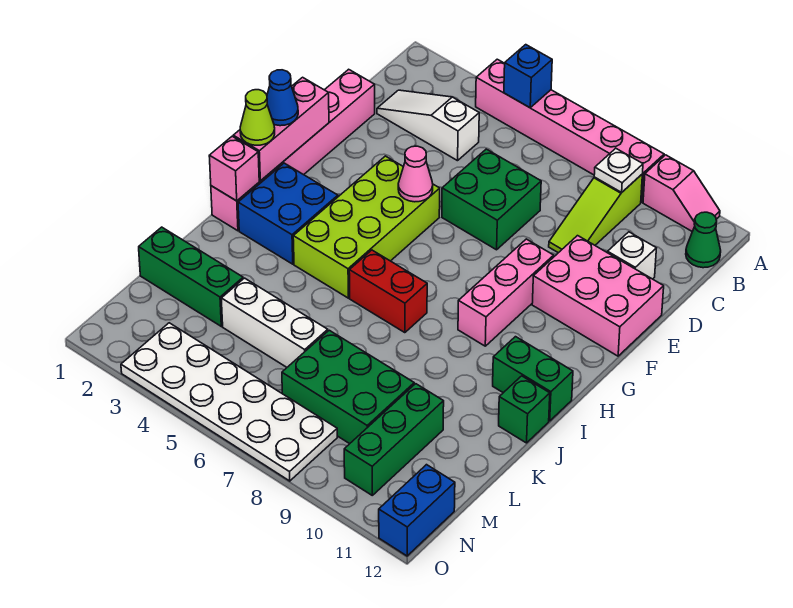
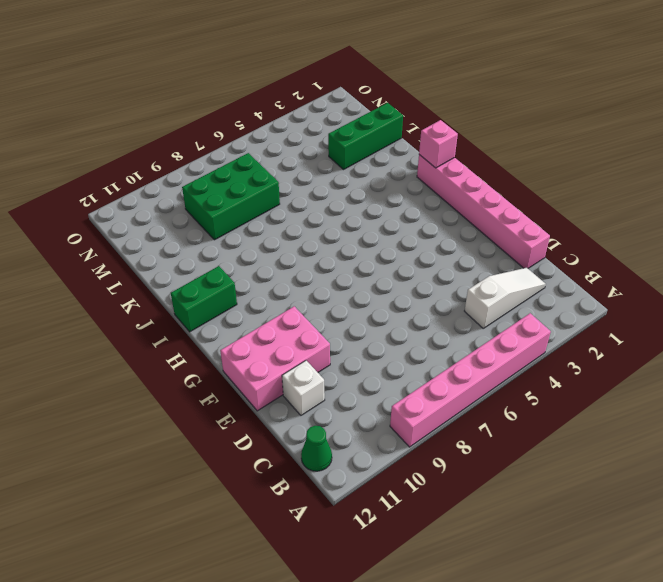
none -> pink slope A10:A11 level 1 top 10
none -> lime slope B9:D9 level 1 top B
none -> green brick D6:E7 level 1

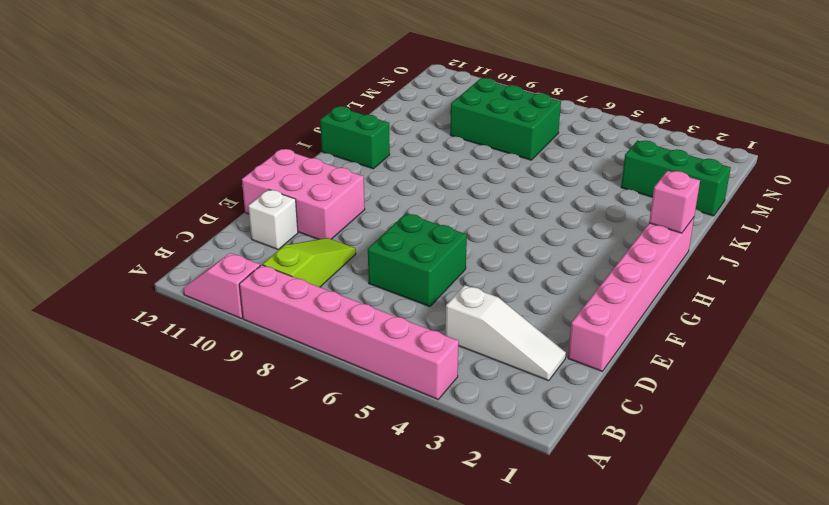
none -> green cone B12 level 1
none -> lime brick F4:I5 level 1
none -> pink brick F9:H9 level 1

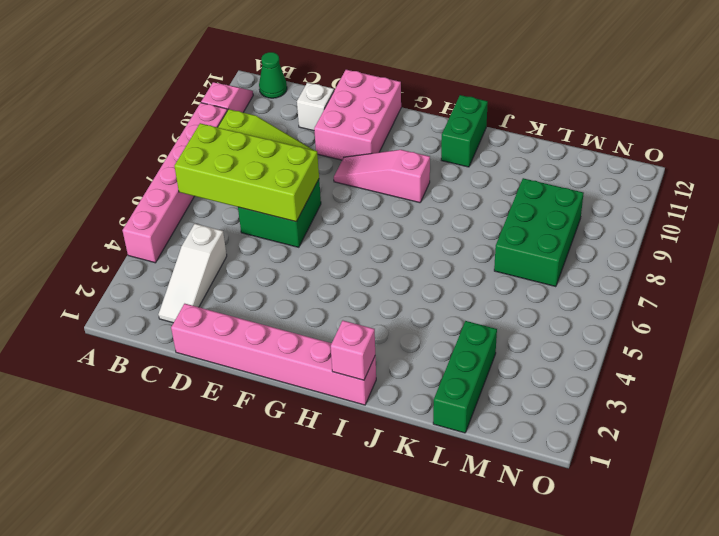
lime brick B6:E7 level 2 -> lime brick F4:I5 level 1
pink slope F9:H9 level 1 top H -> pink brick F9:H9 level 1
none -> blue brick H2:I3 level 1
none -> red brick I6:I7 level 1
none -> green brick J12 level 1

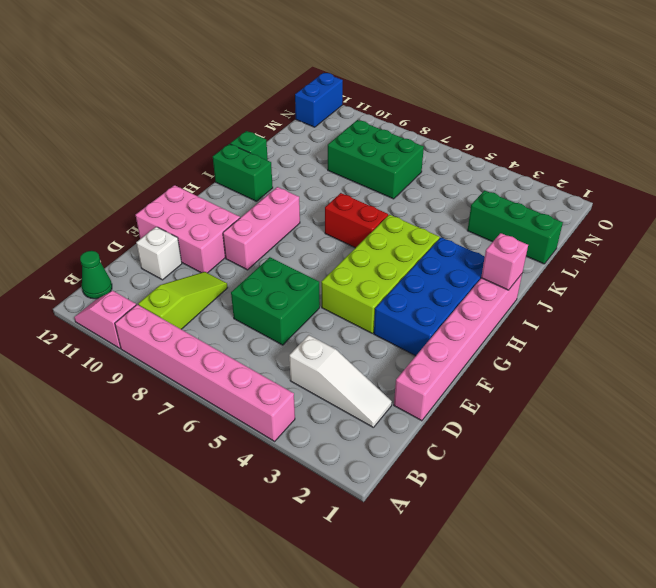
blue brick F2:I3 level 1 -> blue brick H2:I3 level 1
none -> white brick L4:L6 level 1
none -> green brick L10:N10 level 1
none -> white plate N3:O8 level 1

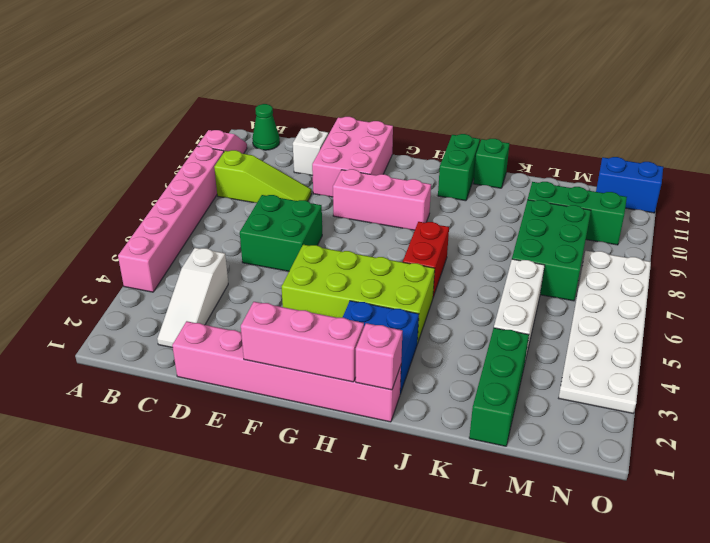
none -> blue brick A5 level 2
none -> white plate B9 level 2
none -> pink cone F5 level 2

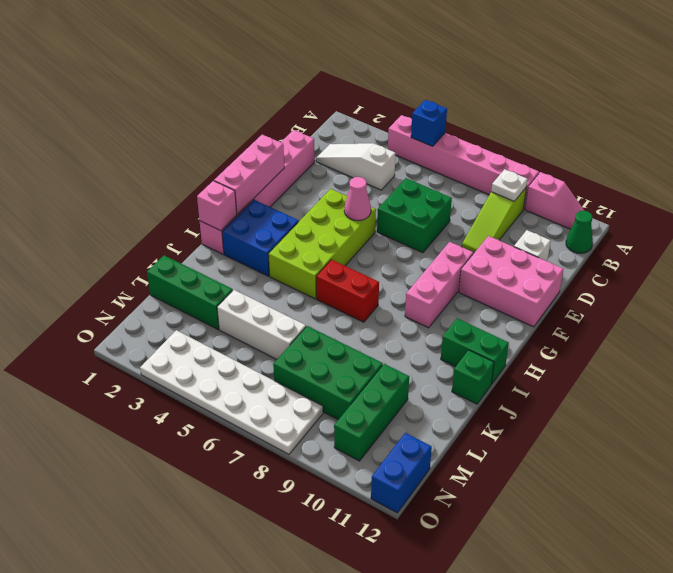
none -> blue cone G1 level 3
none -> lime cone H1 level 3

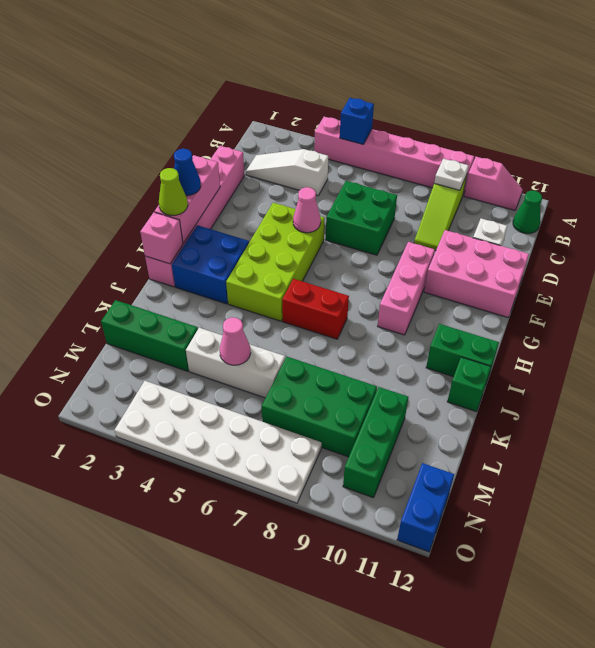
pink cone L5 level 2 -> none

